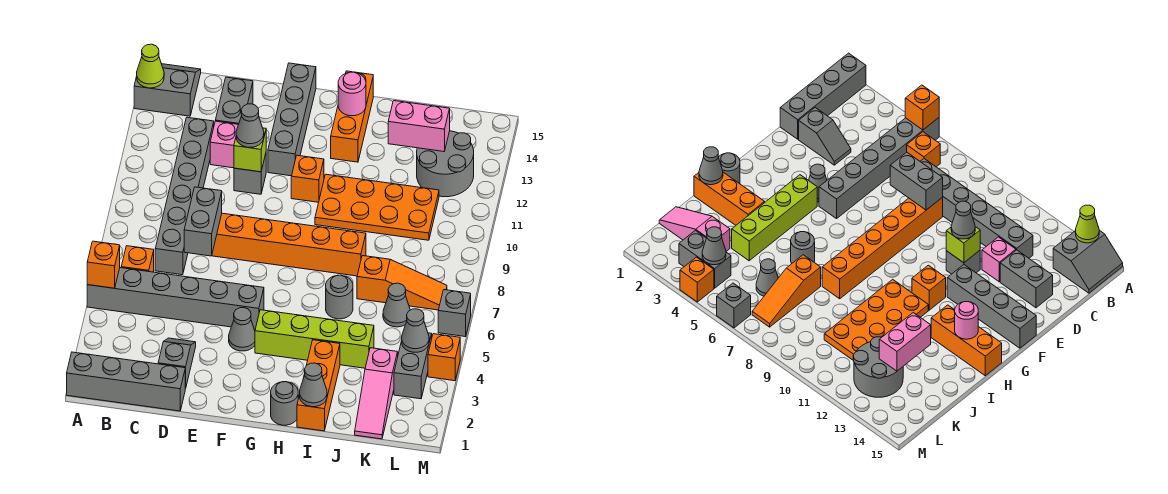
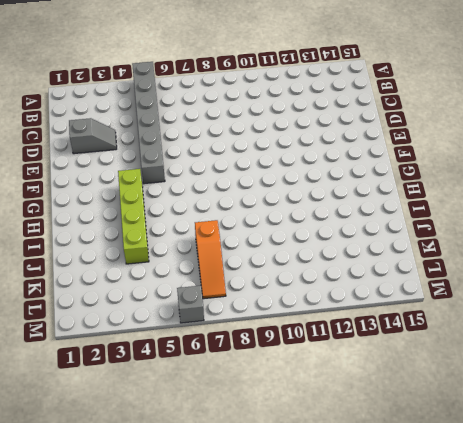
none -> grey brick A1:D1 level 1
none -> grey slope A14:B15 level 1 top 14
none -> orange brick B6 level 1
none -> grey brick C7:C12 level 1

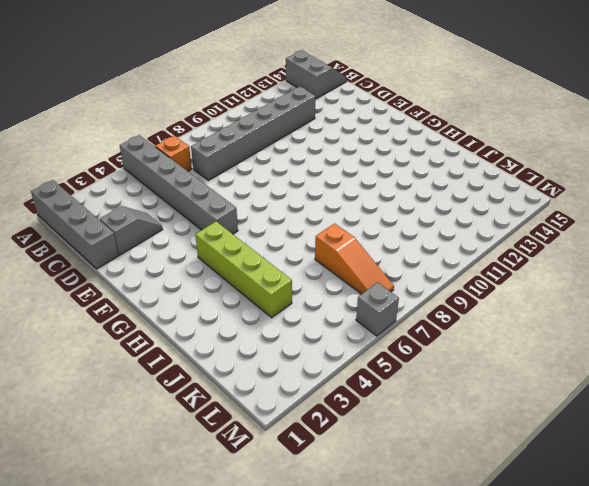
none -> orange brick D8:I8 level 1
none -> pink brick D12 level 1
none -> grey brick D13:D14 level 1
none -> grey brick E11 level 1

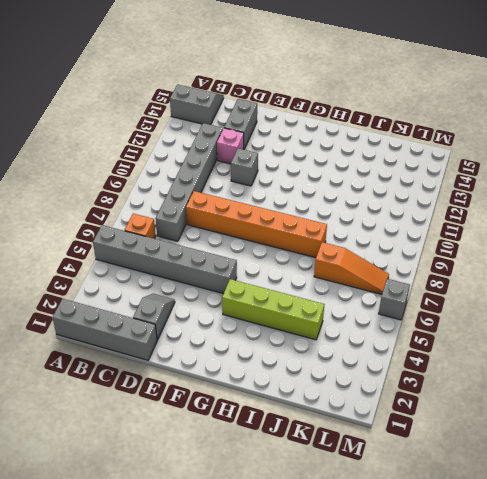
none -> grey cone F4 level 1
none -> grey brick F12:F15 level 1
none -> orange brick G11 level 1
none -> grey round brick H1 level 1

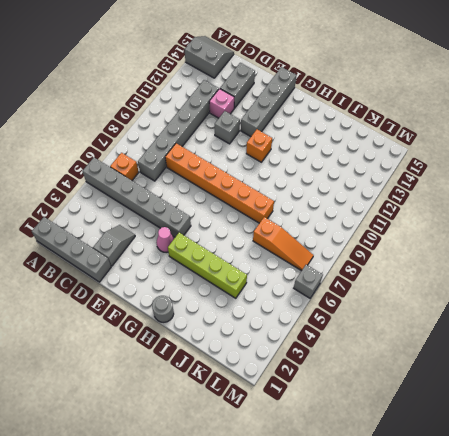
pink cone F4 level 1 -> grey cone F4 level 1
none -> orange plate H10:K11 level 1
none -> orange brick H13:H15 level 1
none -> orange brick I1:I3 level 1
none -> grey round brick I6 level 1

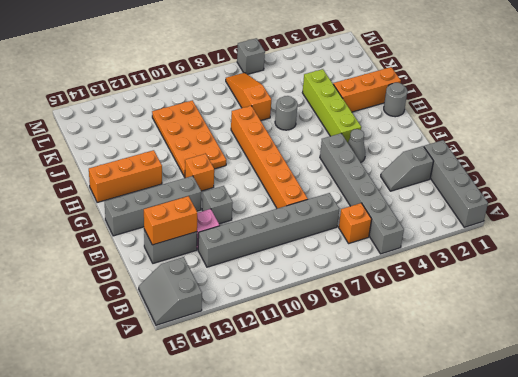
orange brick D13:D14 level 2 -> none
none -> pink slope K1:K3 level 1 top 3
none -> grey cone K6 level 1
none -> grey round brick K12:L13 level 1
none -> grey brick L3:L4 level 1

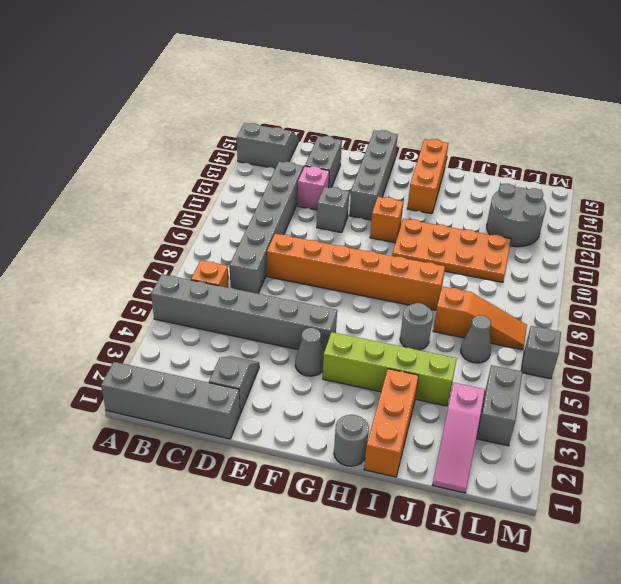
none -> orange brick M4 level 1
none -> orange brick A5 level 2
none -> lime cone A14 level 2
none -> grey brick D7:D8 level 2

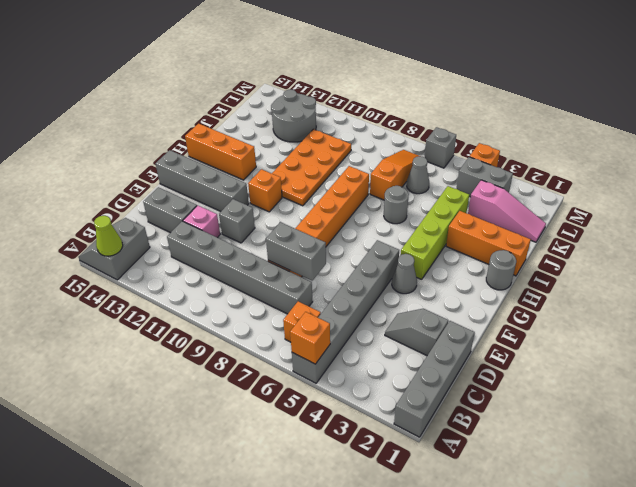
none -> lime brick E11 level 2
none -> pink round brick H14 level 2
none -> grey cone I1 level 2
none -> pink brick J13:K13 level 2

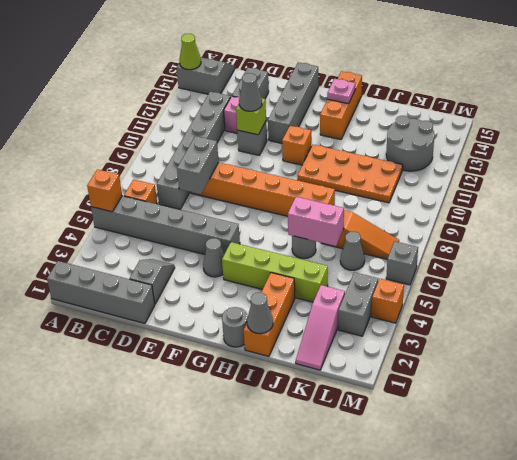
pink plate H14 level 2 -> pink round brick H14 level 2
pink brick I6:J6 level 2 -> pink brick J13:K13 level 2
none -> grey cone L4 level 2

